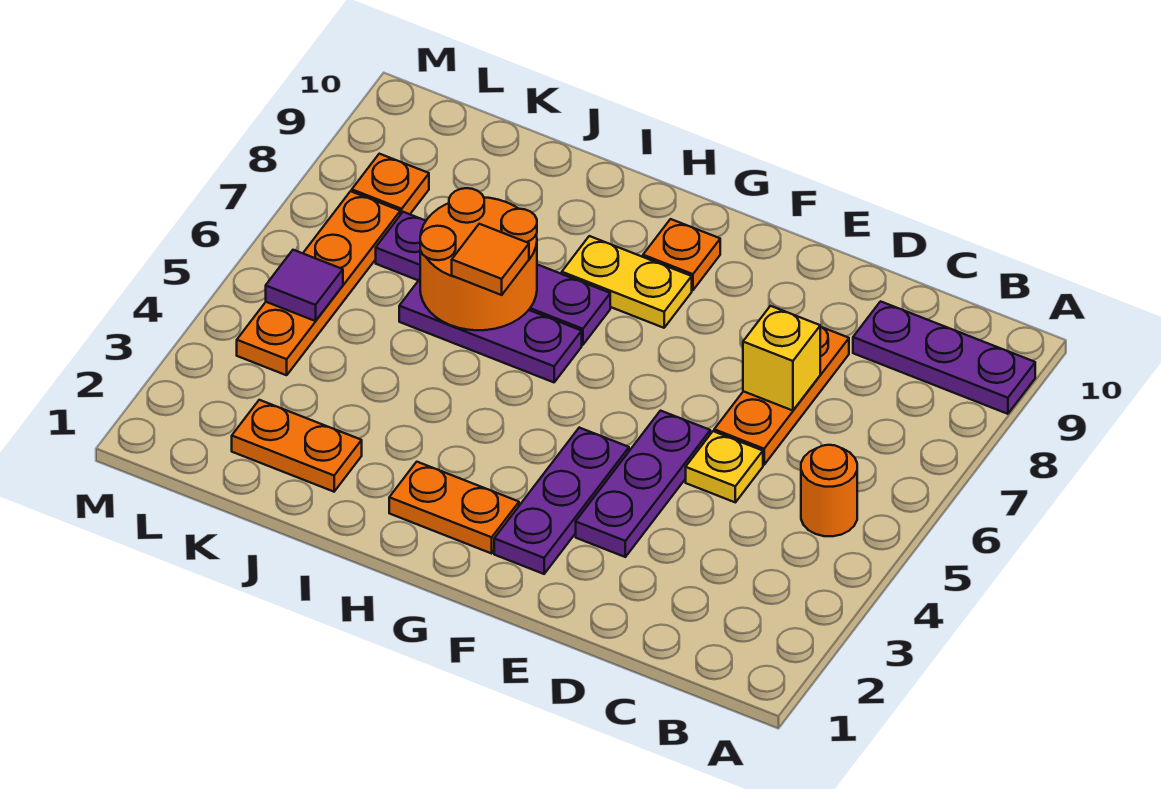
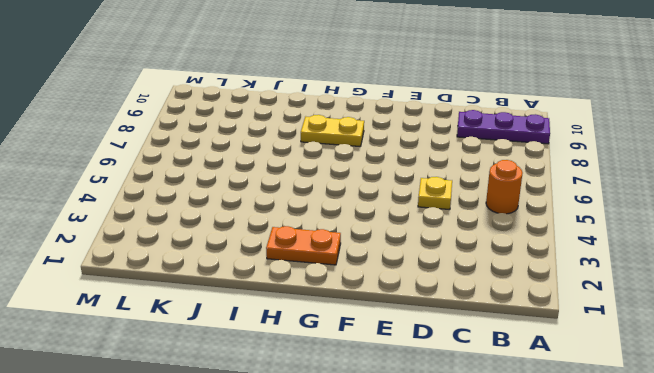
none -> orange plate D6:D8 level 1
none -> purple plate E3:E5 level 1
none -> purple plate F2:F4 level 1

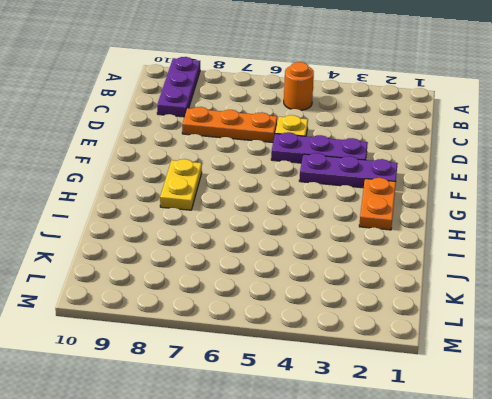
none -> orange plate G9 level 1
none -> purple plate H6:J6 level 1
none -> purple plate H7:K7 level 1

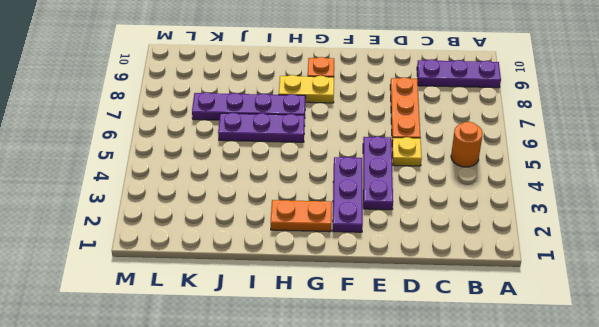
none -> orange plate J2:K2 level 1
none -> orange plate L4:L7 level 1
none -> orange plate L8 level 1

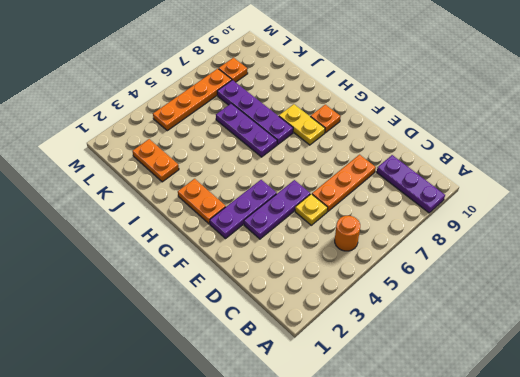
none -> yellow brick D7 level 2
none -> orange round brick I6:J7 level 2
none -> purple tile L5 level 2

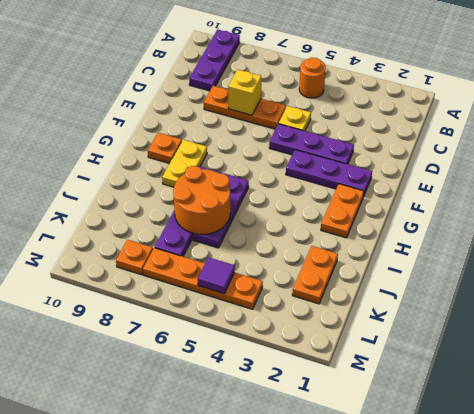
none -> orange tile I6 level 3

